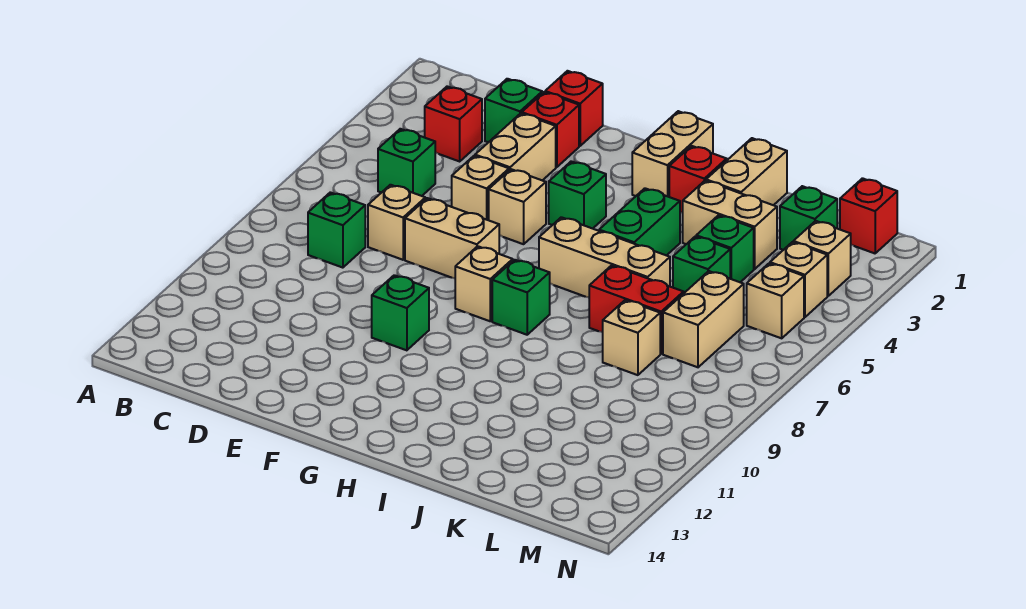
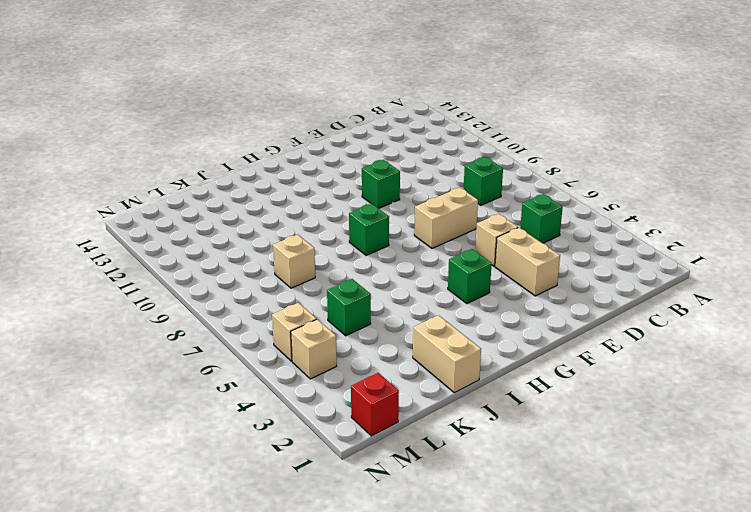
none -> red brick C3 level 1
none -> green brick D2 level 1
none -> tan brick D7 level 1
none -> red brick E1 level 1

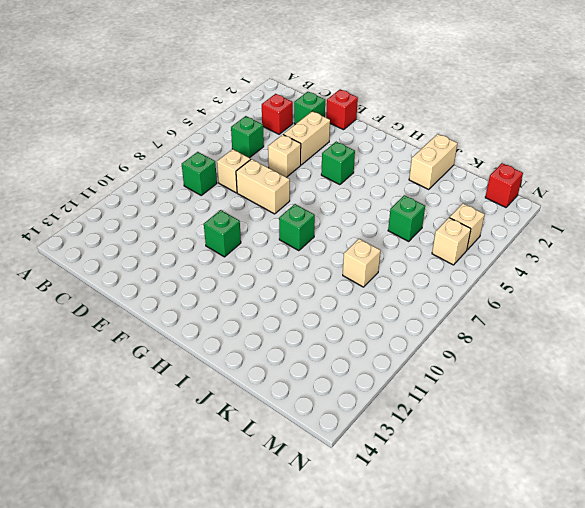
none -> red brick E2 level 1
none -> tan brick F5 level 1
none -> tan brick G8 level 1
none -> tan brick H1:H2 level 1

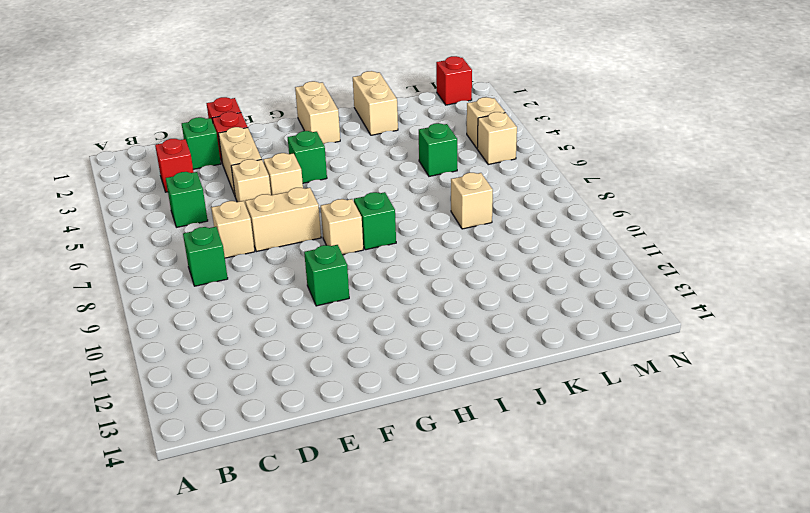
none -> tan brick H6:J6 level 1
none -> red brick I2 level 1
none -> green brick I4:I5 level 1
none -> tan brick J3:K3 level 1

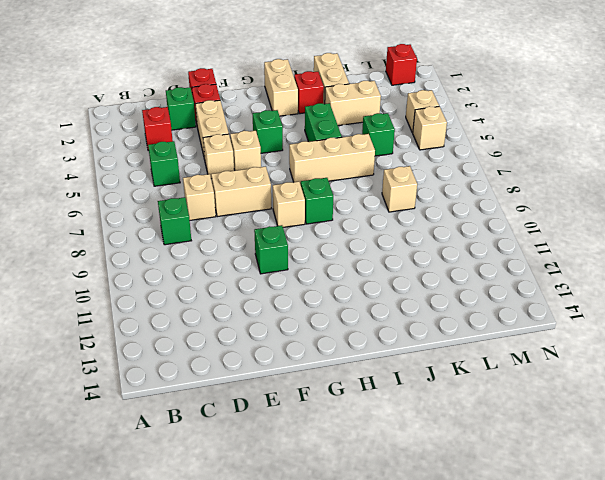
none -> red brick J7:K7 level 1
none -> green brick K4 level 1
none -> green brick L2 level 1
none -> tan brick L6:L7 level 1

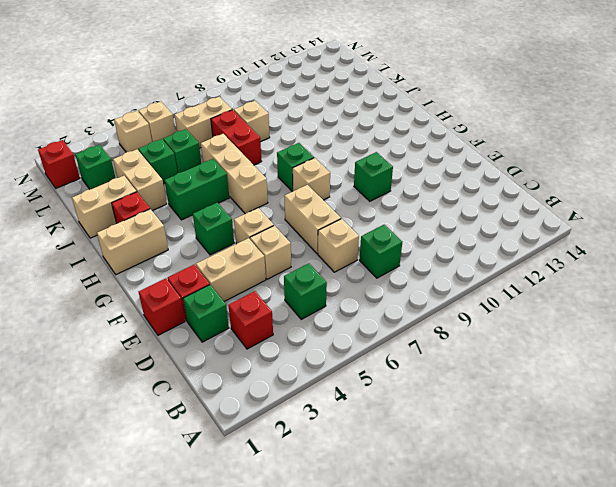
none -> tan brick M3 level 1

